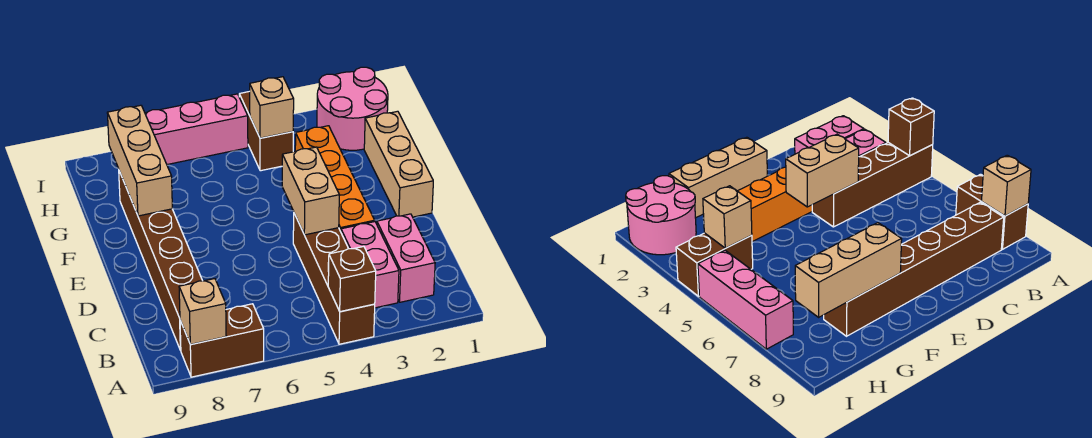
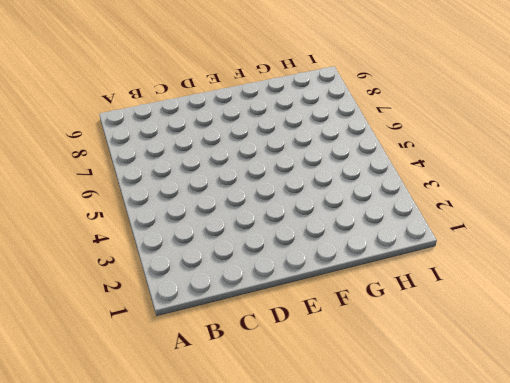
none -> brown brick A4:D4 level 1
none -> brown brick A7:A8 level 1
none -> pink brick B2:C2 level 1

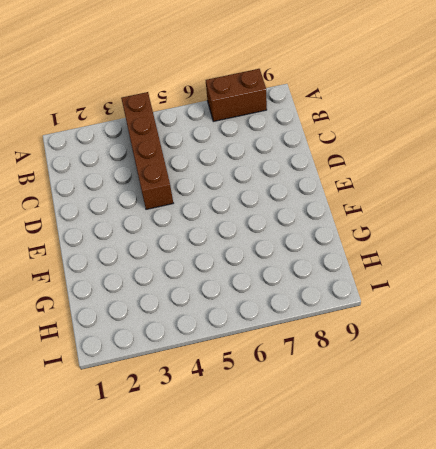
none -> pink brick B2:C2 level 1
none -> pink brick B3:C3 level 1
none -> brown brick B8:G8 level 1

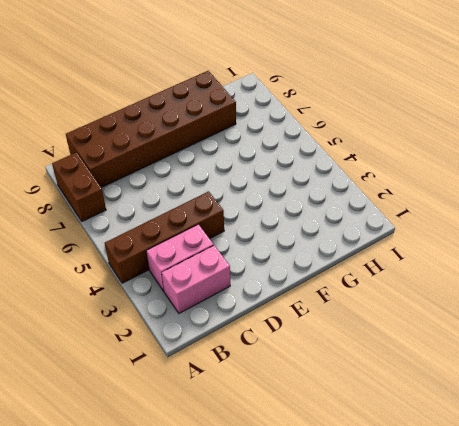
brown brick B8:G9 level 1 -> brown brick B8:G8 level 1
none -> orange brick D3:G3 level 1
none -> tan brick E1:G1 level 1
none -> pink round brick H1:I2 level 1

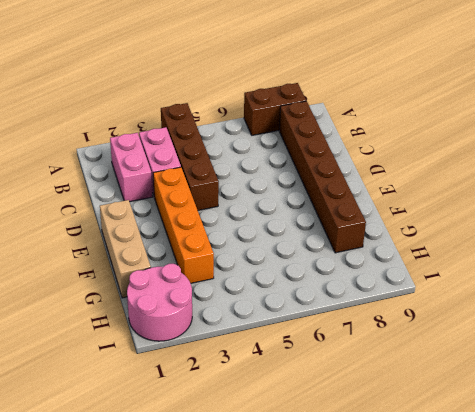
none -> brown brick H4:I4 level 1
none -> pink brick I5:I7 level 1
none -> brown brick A4 level 2

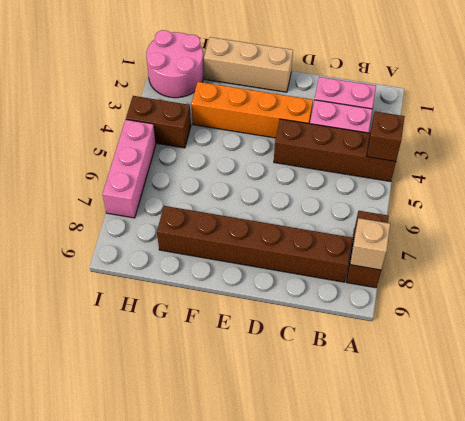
none -> tan brick D4:E4 level 2
none -> tan brick F8:H8 level 2
none -> tan brick H4 level 2

